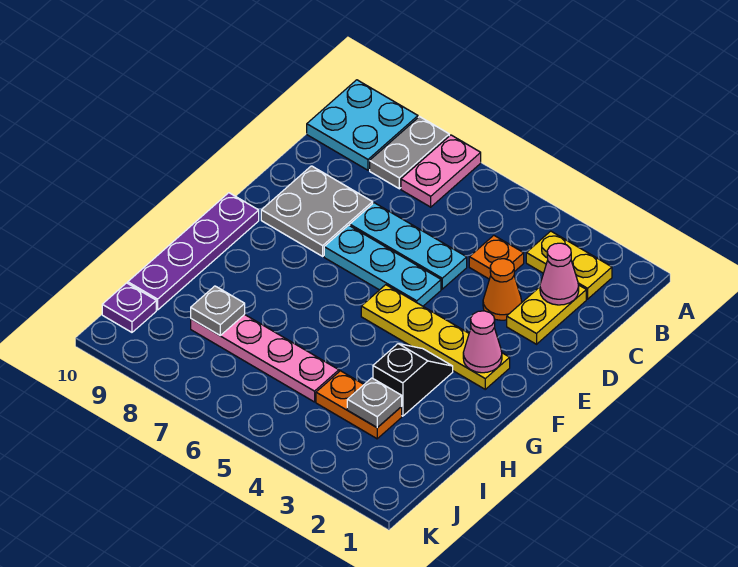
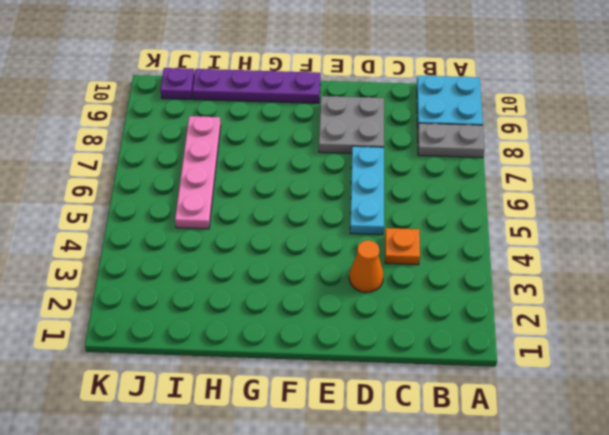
none -> pink plate A7:B7 level 1
none -> yellow plate B2:B3 level 1
none -> yellow plate C2:D2 level 1

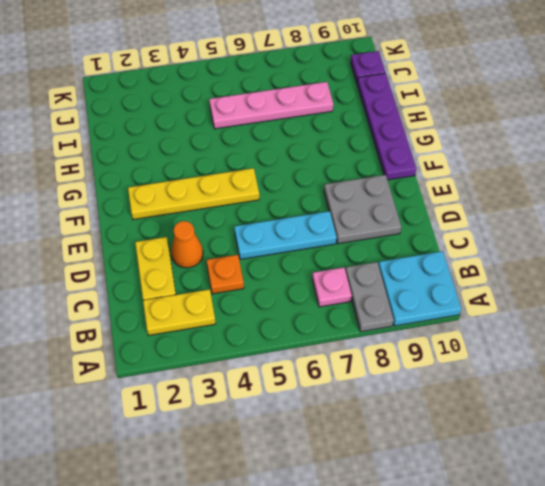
pink plate B7 level 1 -> pink plate A7:B7 level 1
none -> cyan plate E5:E7 level 1
none -> black slope G3:H3 level 1 top H
none -> orange plate I3:I4 level 1

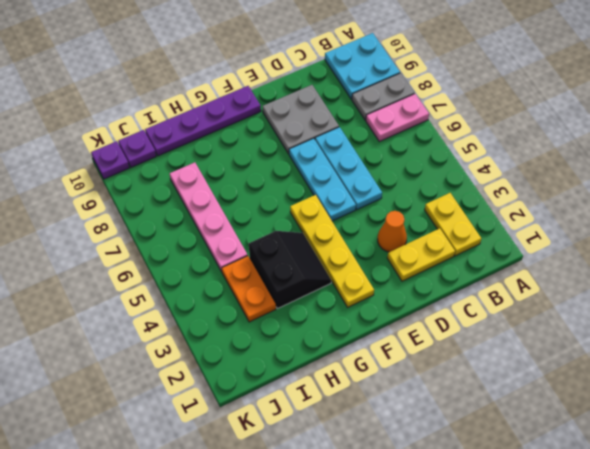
black slope G3:H4 level 1 top H -> black slope G3:H3 level 1 top H
purple plate K10 level 1 -> none
none -> orange plate C4 level 1
none -> pink cone C2 level 2
none -> pink cone F2 level 2

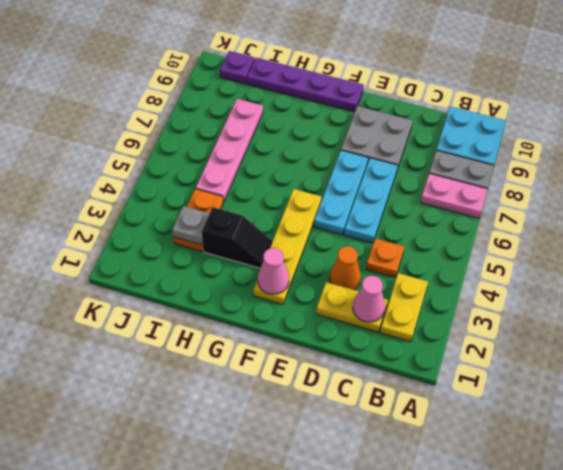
none -> grey plate I8 level 2

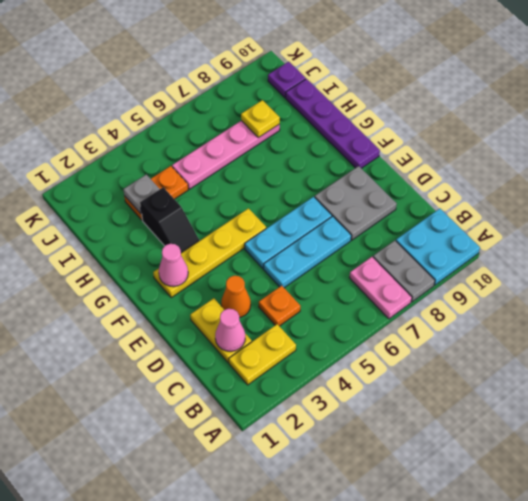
yellow plate I8 level 2 -> grey plate I8 level 2

